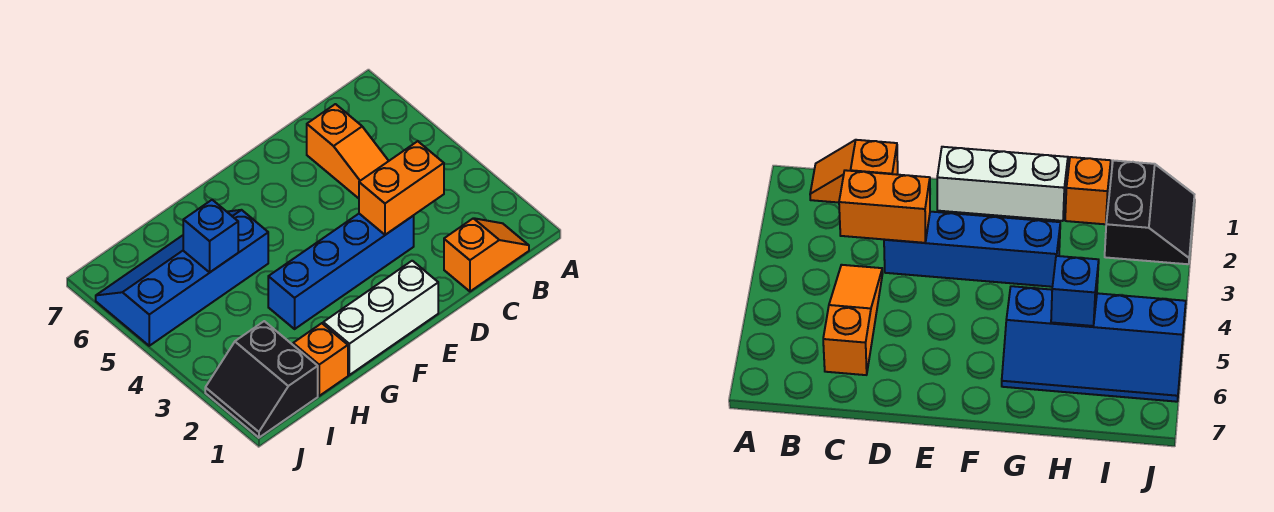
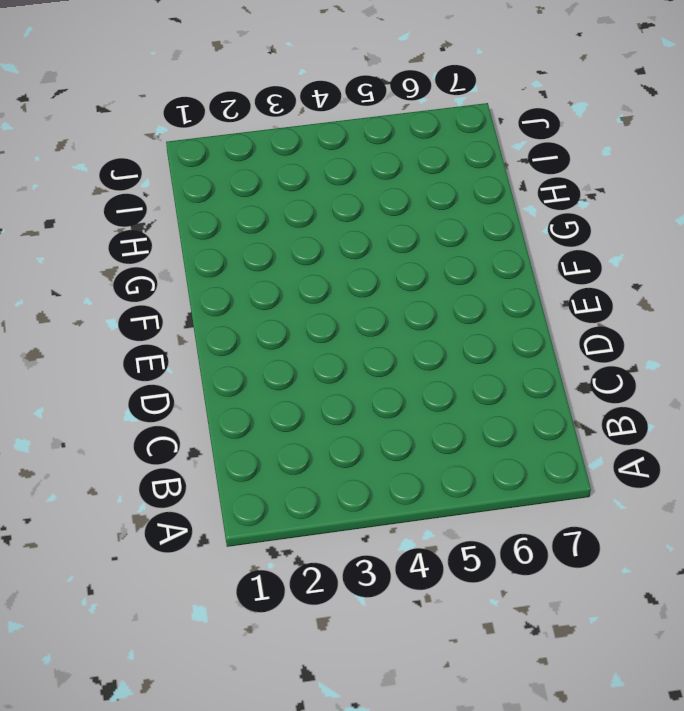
none -> orange slope B1:C1 level 1 top C
none -> orange slope C4:C6 level 1 top 6

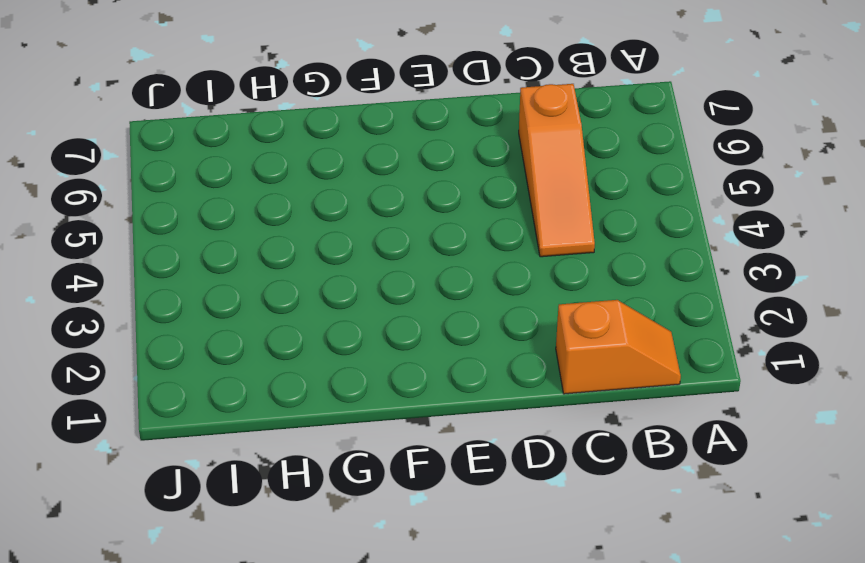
none -> blue brick D3:G3 level 1
none -> white brick E1:G1 level 1

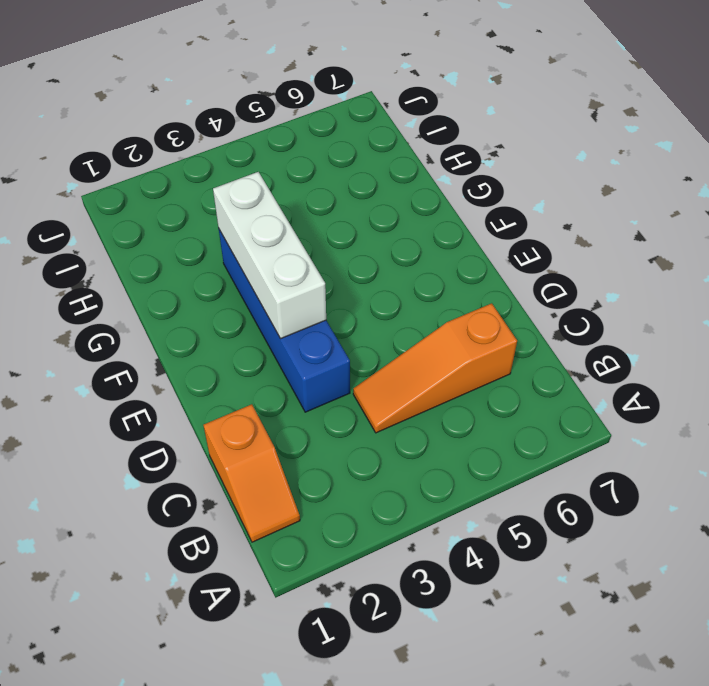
white brick E3:G3 level 2 -> white brick E1:G1 level 1
none -> blue slope G5:J6 level 1 top 5
none -> orange brick H1 level 1

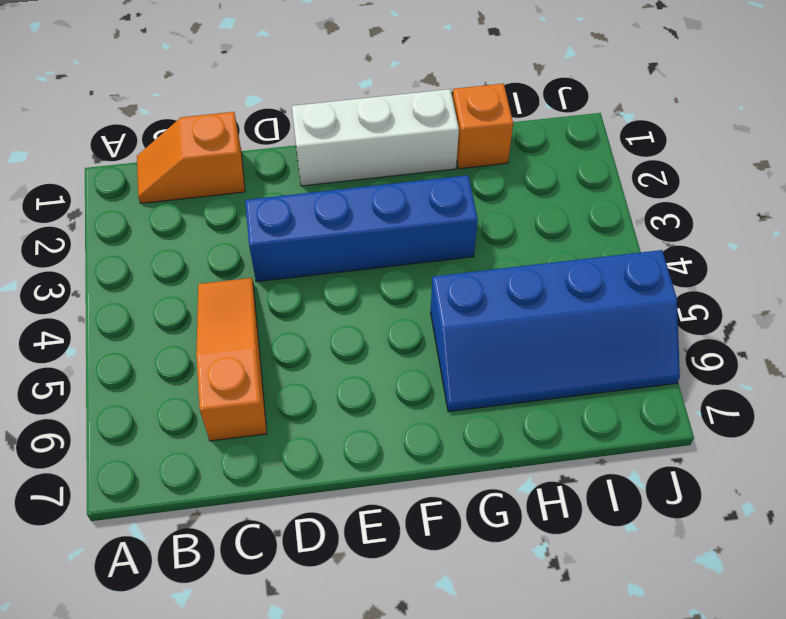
none -> black slope I1:J2 level 1 top I
none -> orange brick C3:D3 level 2

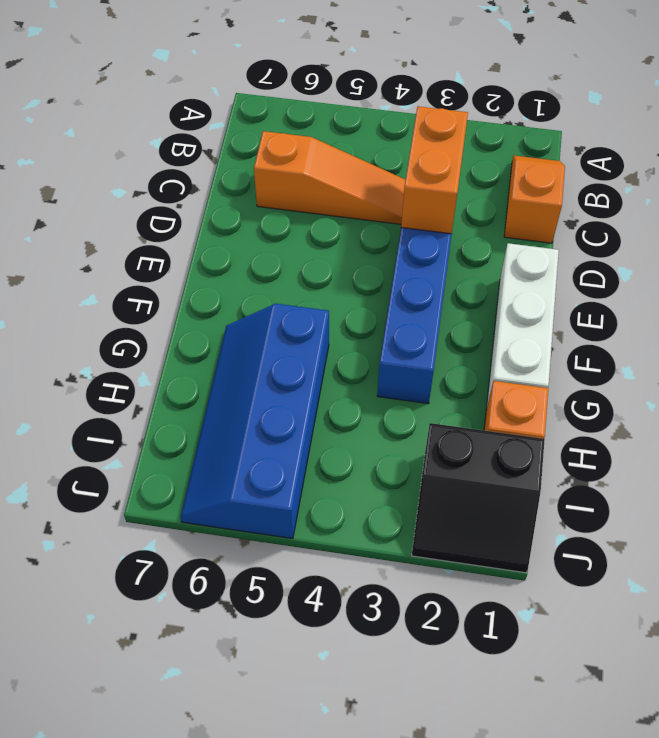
none -> blue brick H5 level 2

